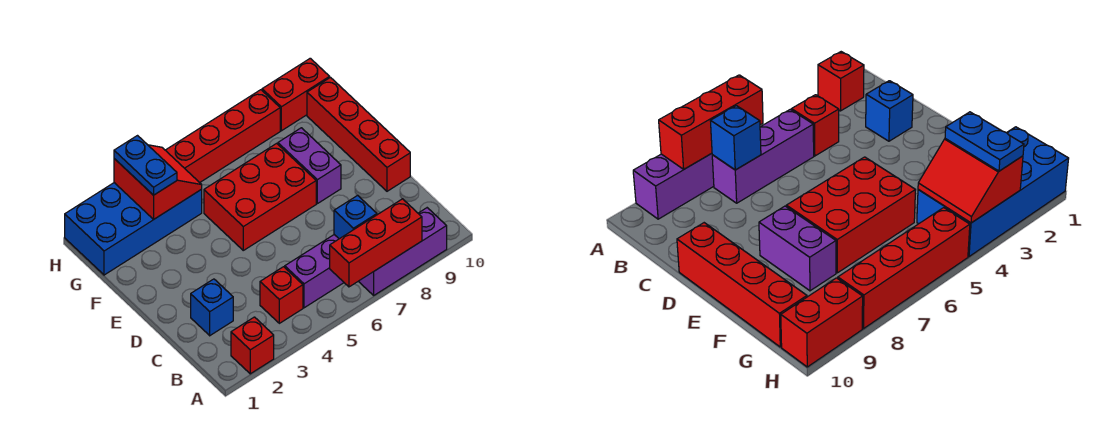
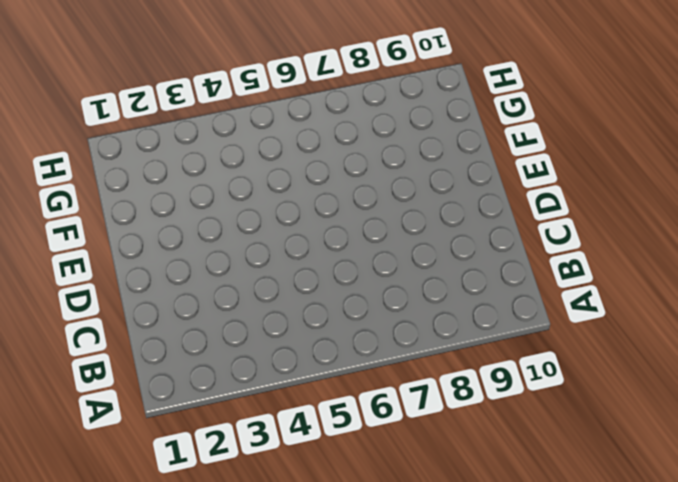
none -> red brick A2 level 1
none -> purple brick A7:A9 level 1
none -> red brick B4 level 1

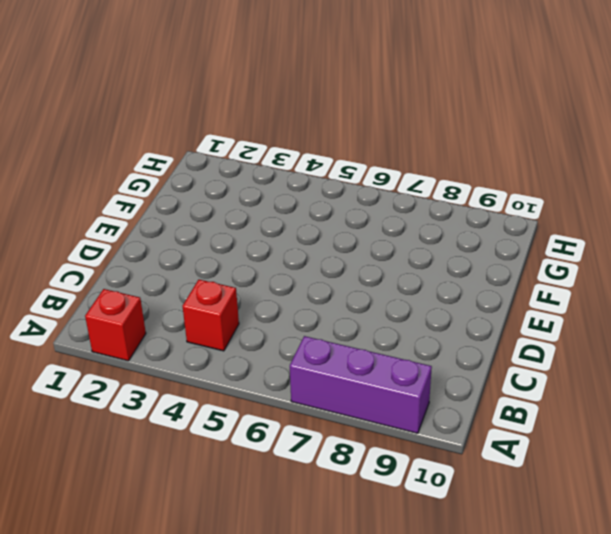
none -> purple brick B5:B7 level 1
none -> blue brick C2 level 1
none -> red brick D10:G10 level 1

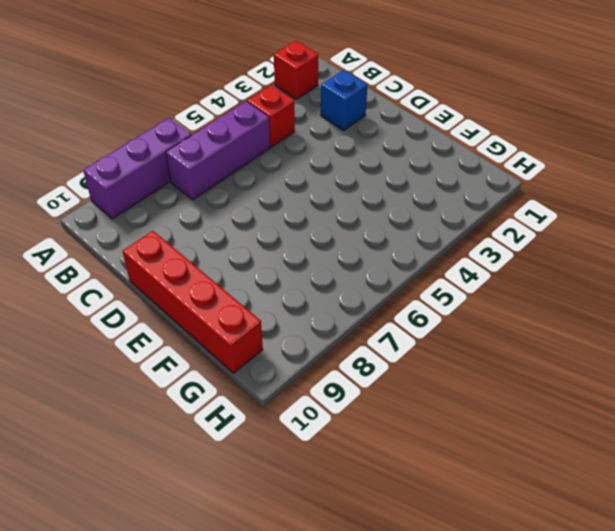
none -> red brick E5:F7 level 1
none -> purple brick E8:F8 level 1
none -> blue brick G1:H4 level 1

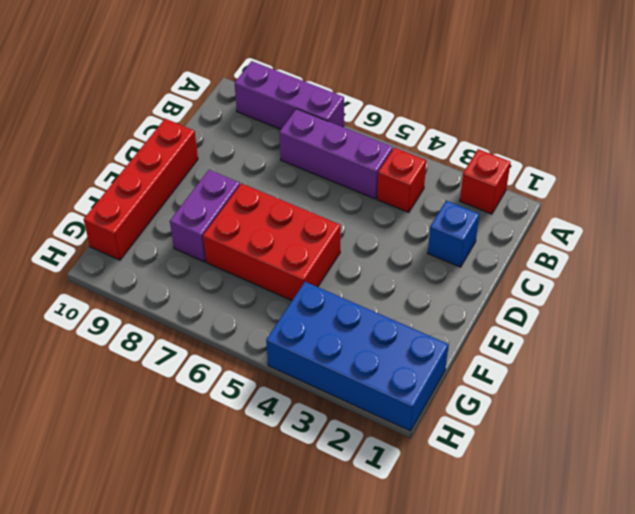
none -> red brick H5:H8 level 1
none -> red brick H9:H10 level 1
none -> red brick A6:A8 level 2

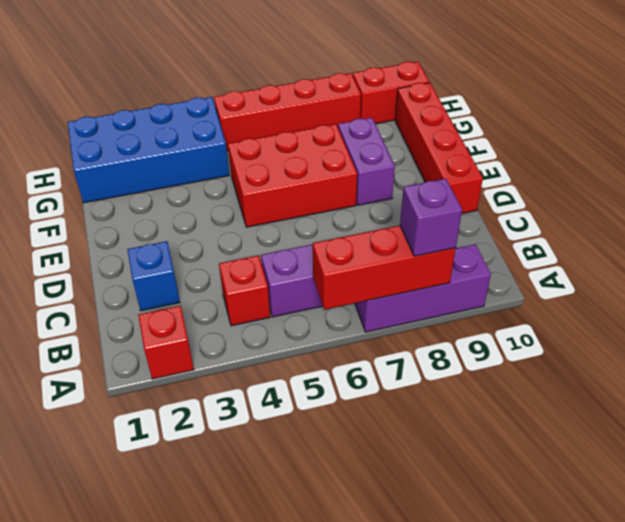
purple brick A8 level 3 -> none
none -> blue brick B7 level 2
none -> red slope G3:H4 level 2 top 3
none -> blue plate G3:H3 level 3

